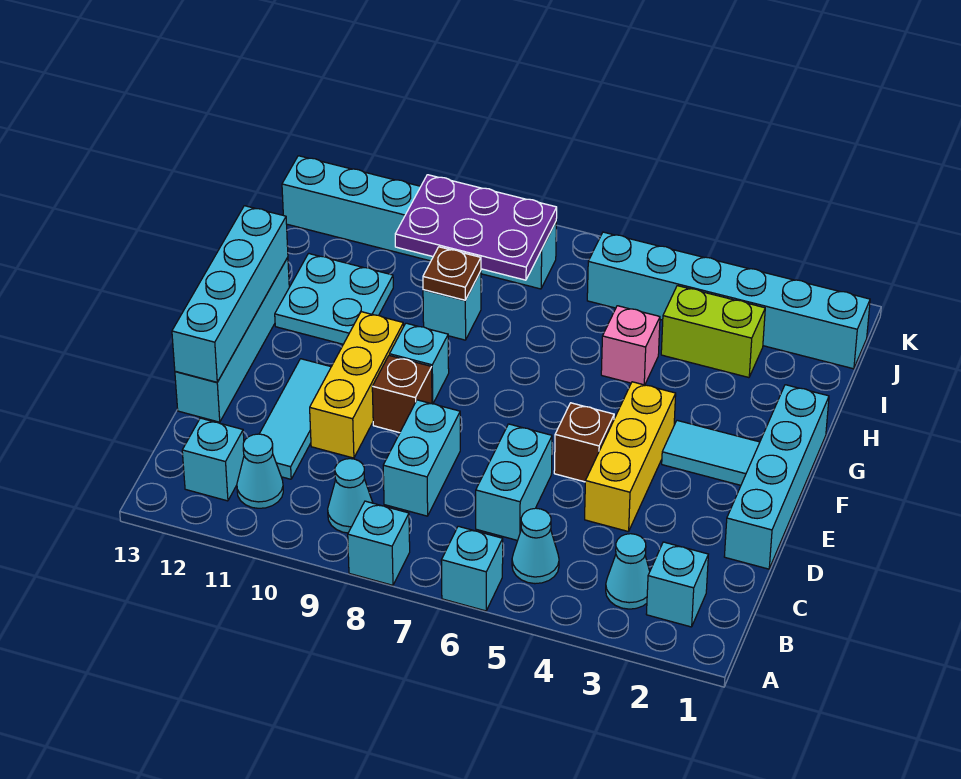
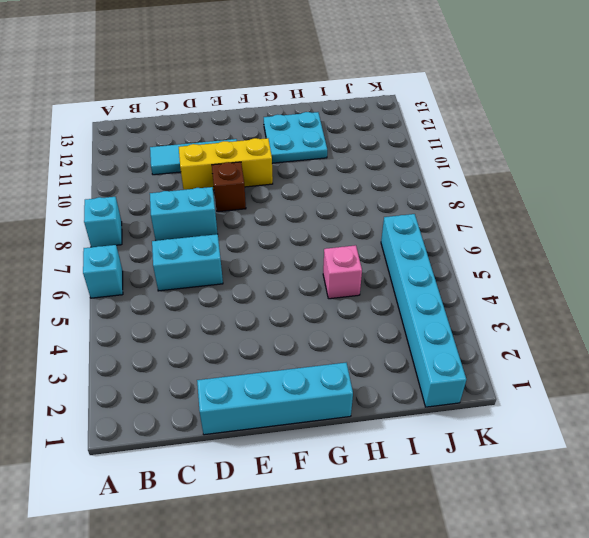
none -> cyan brick B2 level 1
none -> cyan cone B3 level 1
none -> cyan cone B5 level 1

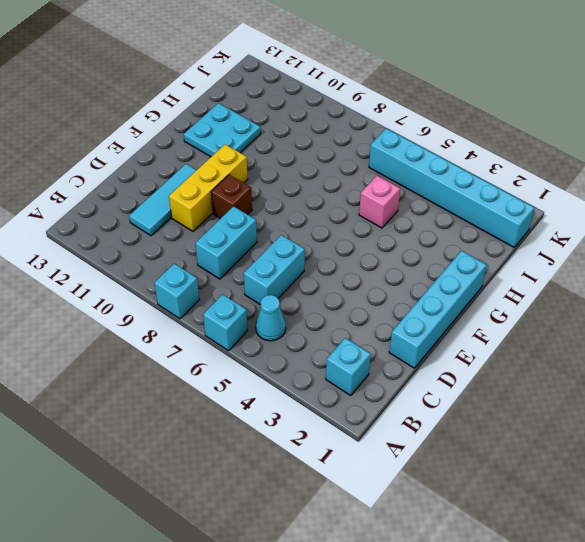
none -> cyan cone B3 level 1
none -> cyan cone B9 level 1
none -> cyan cone B11 level 1

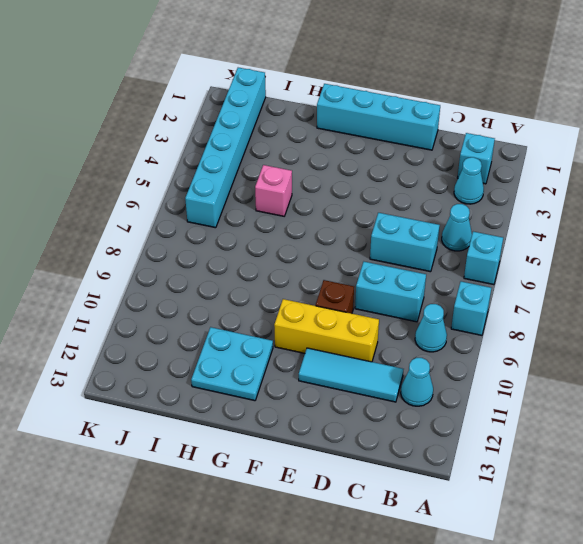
none -> cyan brick B12 level 1
none -> yellow brick D4:F4 level 1
none -> cyan brick D13:G13 level 1

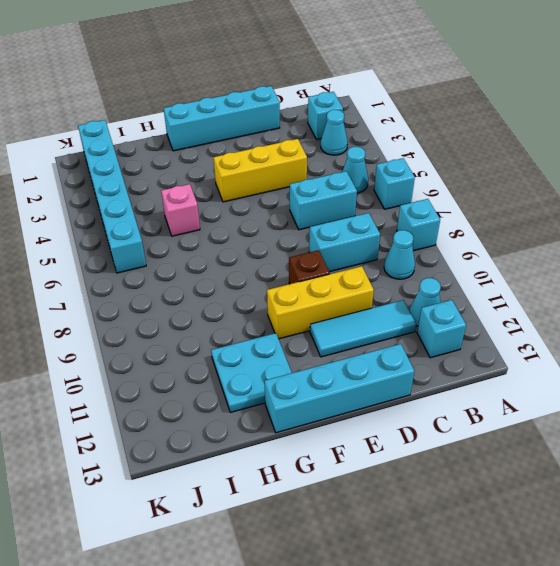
none -> brown brick E5 level 1
none -> cyan tile F2:F3 level 1
none -> cyan brick F9 level 1

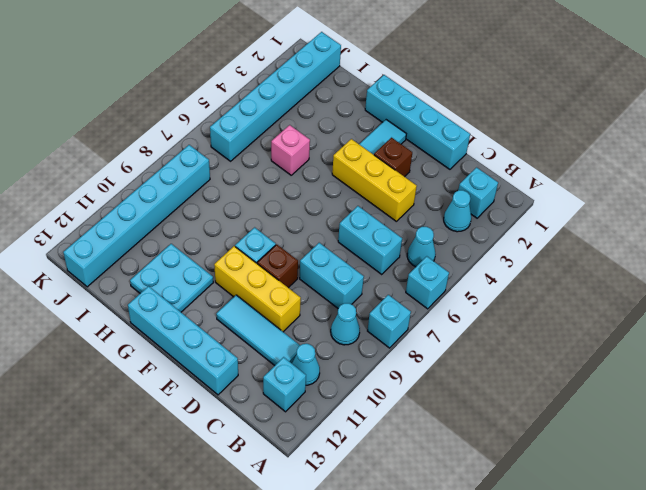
brown brick E3 level 1 -> brown brick E5 level 1
none -> cyan brick H9 level 1
none -> lime brick I3:I4 level 1
none -> cyan brick D13:G13 level 2

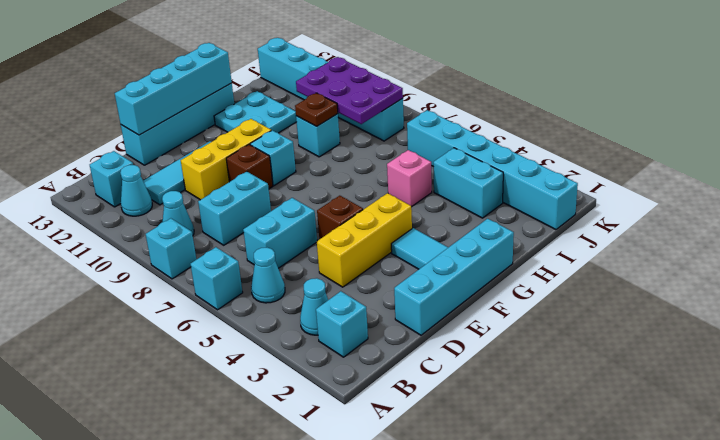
cyan brick I3:I4 level 1 -> lime brick I3:I4 level 1

